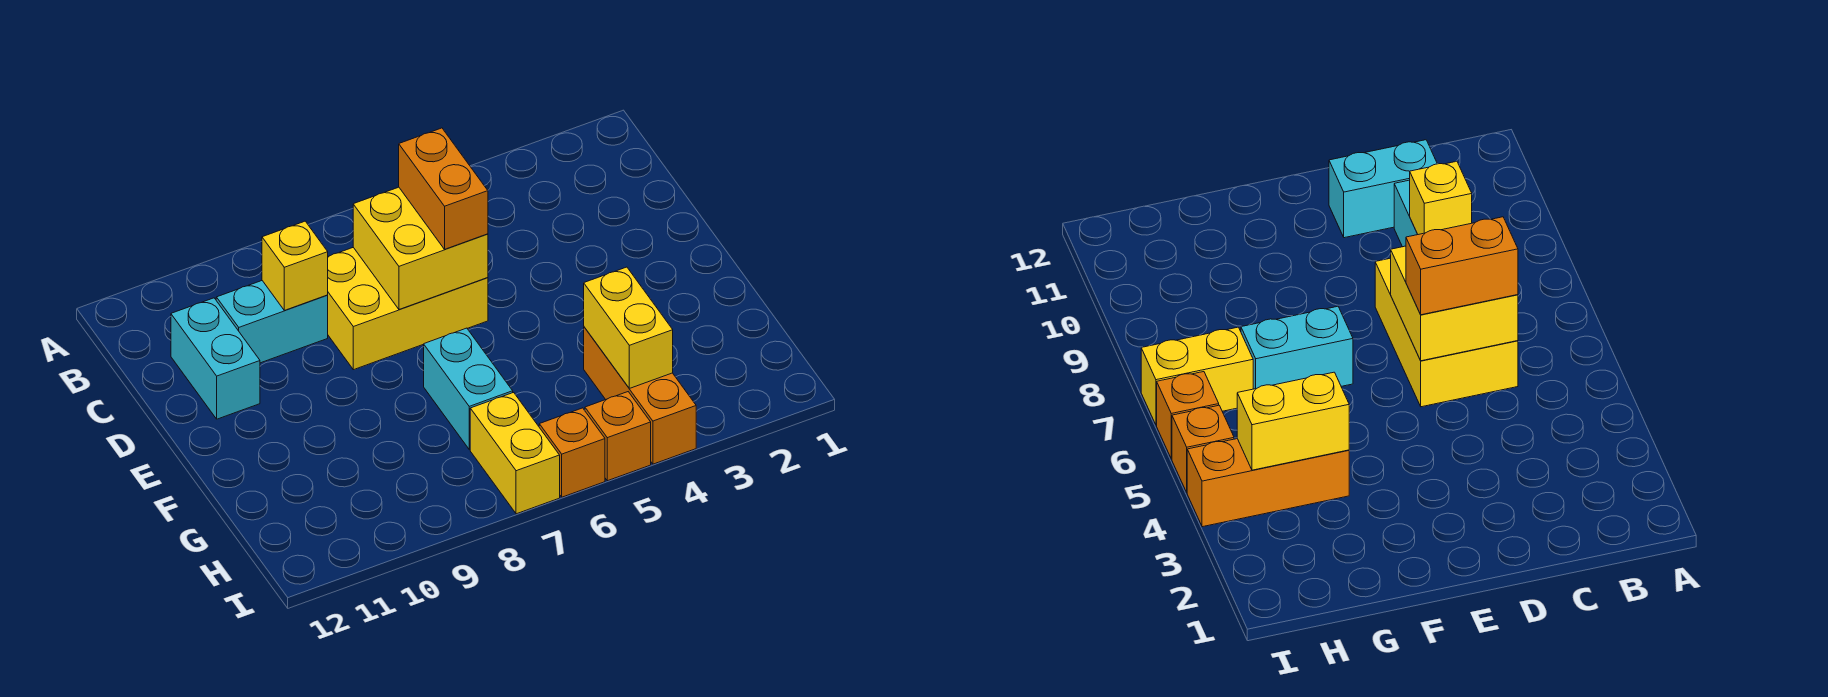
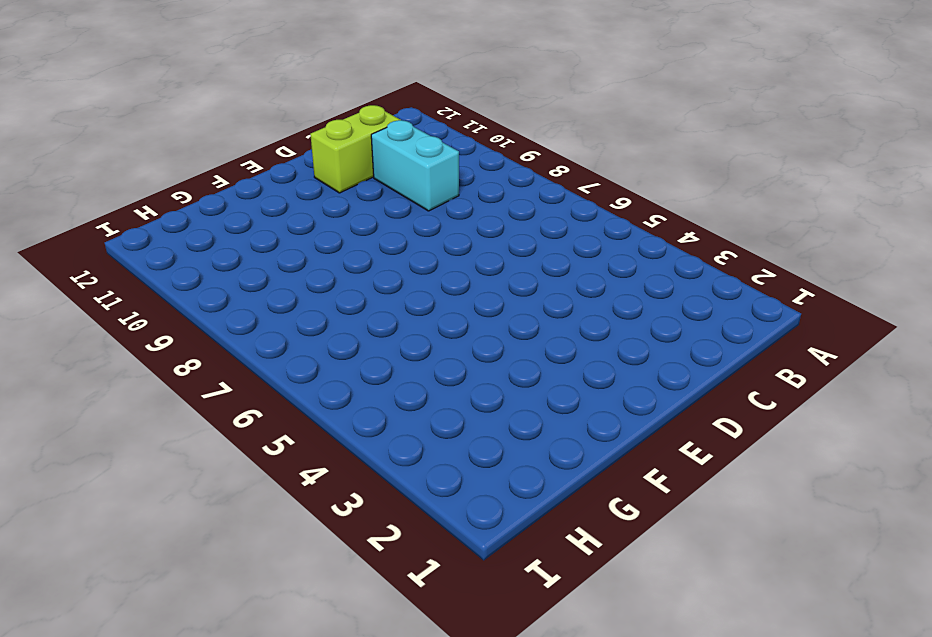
lime brick C11:D11 level 1 -> cyan brick C11:D11 level 1
none -> yellow brick C6:D8 level 1
none -> cyan brick F7:G7 level 1
none -> orange brick G4:I4 level 1

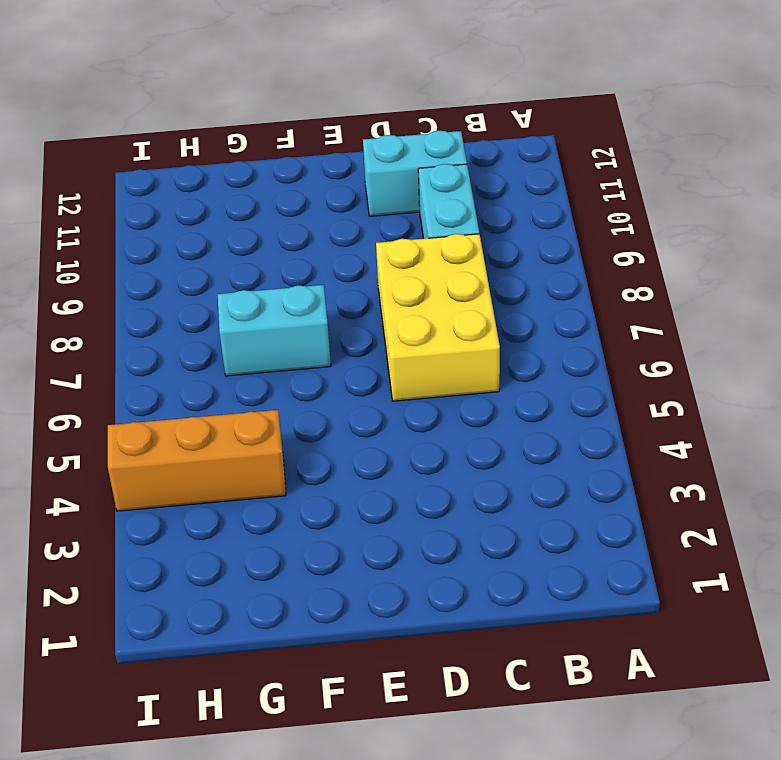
none -> yellow brick H7:I7 level 1
none -> orange brick I5 level 1
none -> orange brick I6 level 1

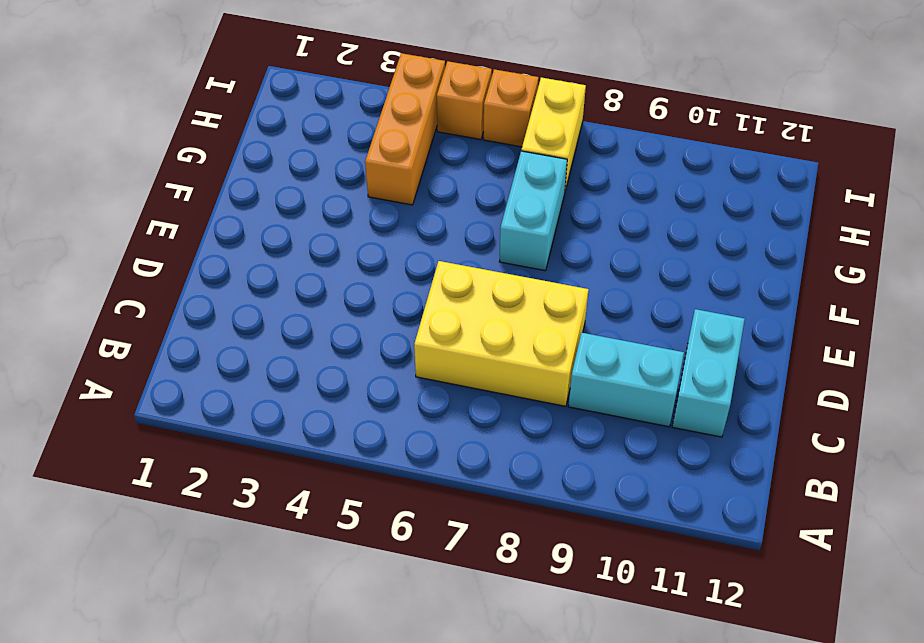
none -> yellow brick C6:D7 level 2
none -> yellow brick C9 level 2
none -> yellow brick G4:H4 level 2

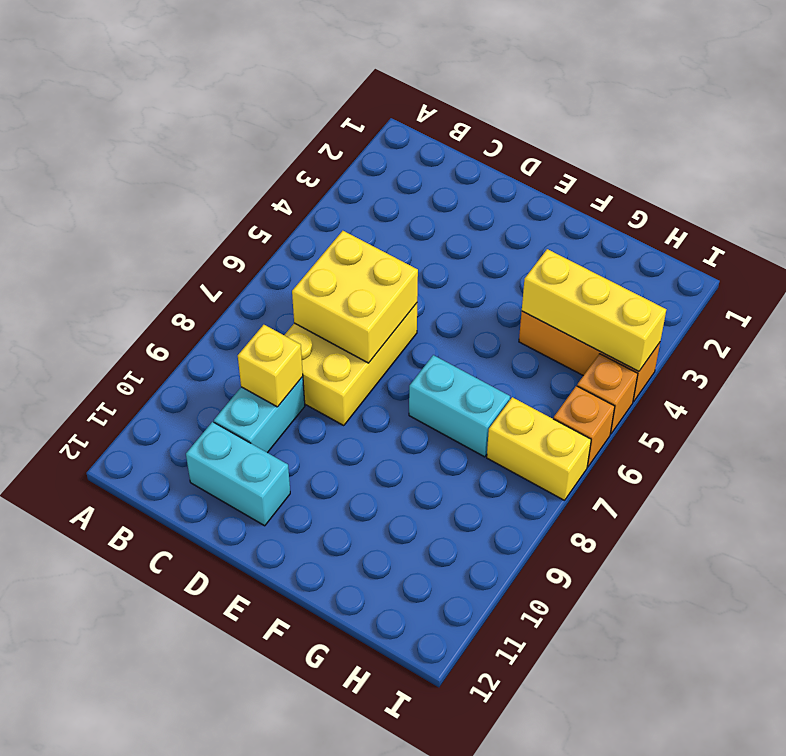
yellow brick G4:I4 level 2 -> yellow brick G4:H4 level 2
none -> orange brick C6:D6 level 3

